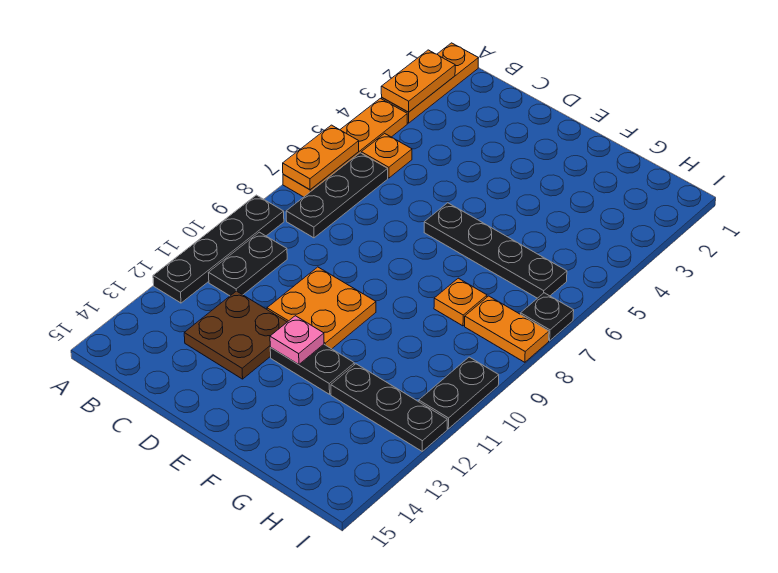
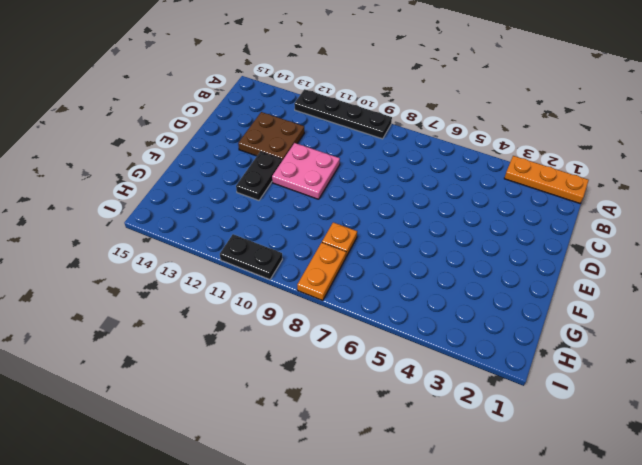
pink plate D10:E11 level 1 -> orange plate D10:E11 level 1
none -> orange plate A4:A7 level 1
none -> orange plate B5 level 1
none -> black plate B6:B8 level 1

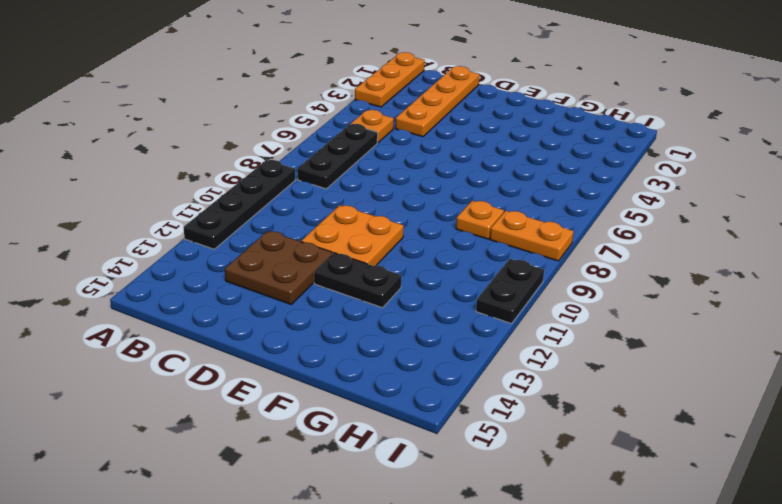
orange plate C1:C4 level 1 -> orange plate A4:A7 level 1
none -> black plate B10:B11 level 1
none -> black plate E6:H6 level 1
none -> black plate G12:I12 level 1

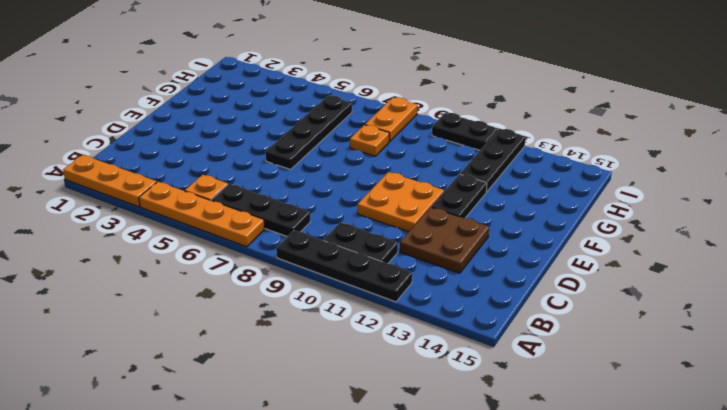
none -> black plate I7 level 1
none -> orange plate A2:A3 level 2
none -> orange plate A6:A7 level 2

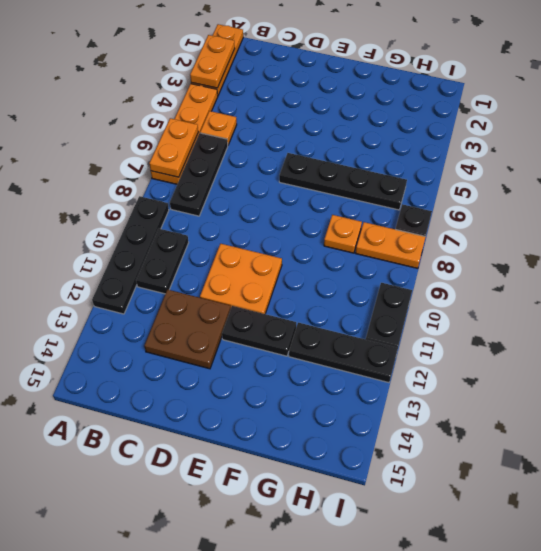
none -> pink plate E12 level 2

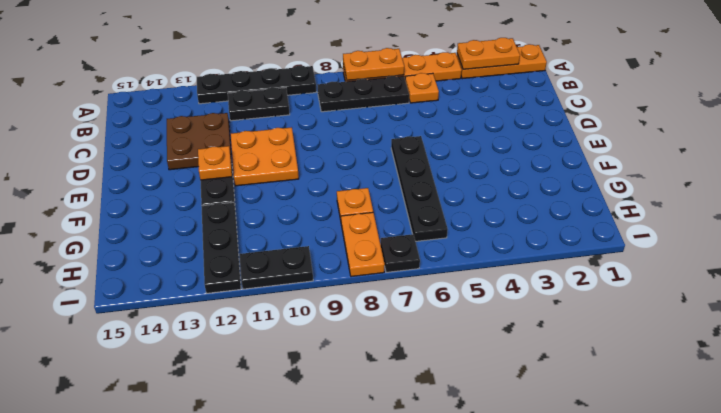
orange plate E12 level 2 -> pink plate E12 level 2

